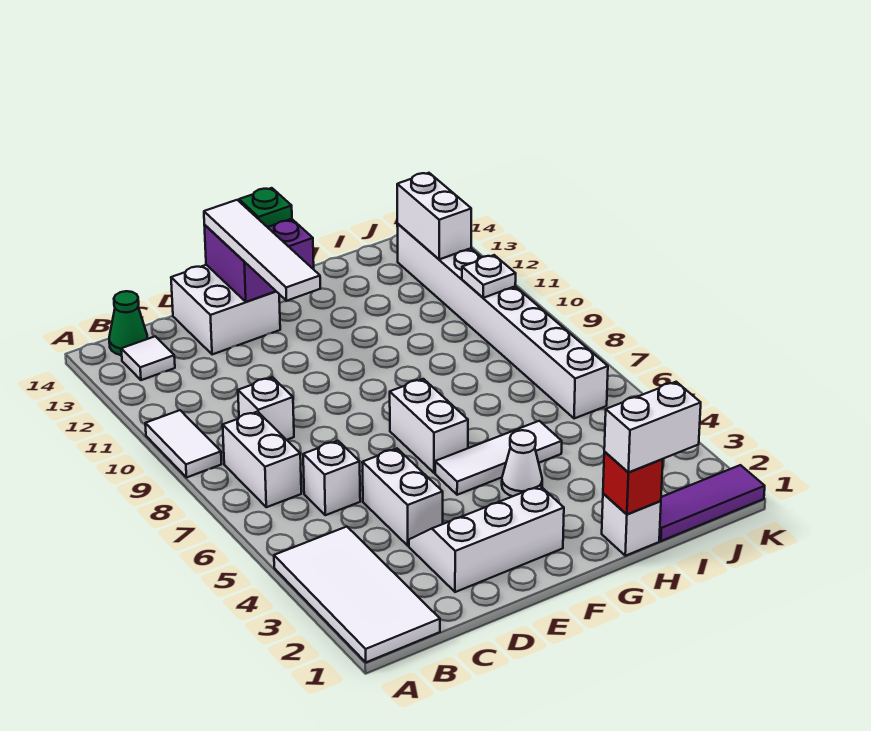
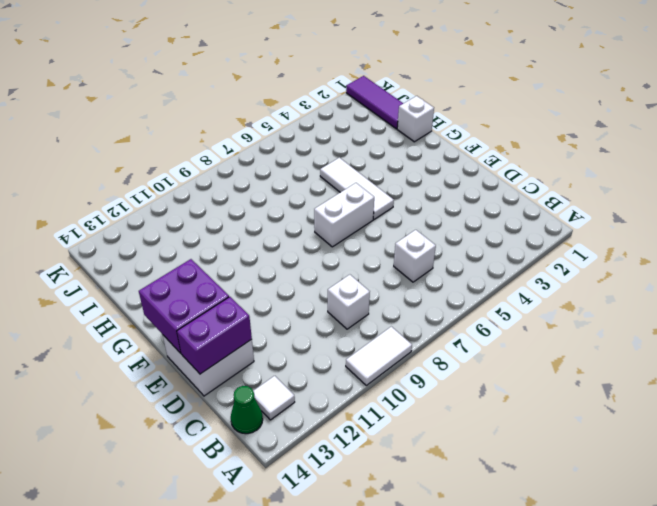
purple brick D13:D14 level 2 -> none
none -> white tile A1:B4 level 1
none -> white brick B7:B8 level 1
none -> white slope D2:F3 level 1 top 2

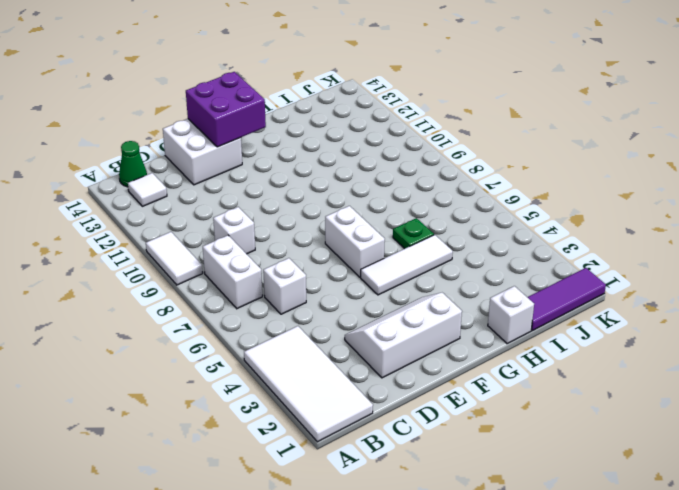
green plate H6 level 1 -> green plate F14 level 3
none -> white brick D4:D5 level 1
none -> white cone G4 level 1
none -> white brick J6:J13 level 1

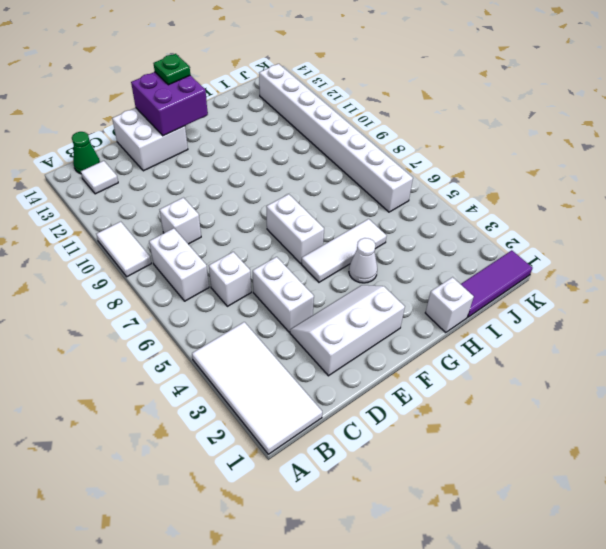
none -> red brick H1 level 2
none -> white plate J10 level 2
none -> white brick J12:J13 level 2

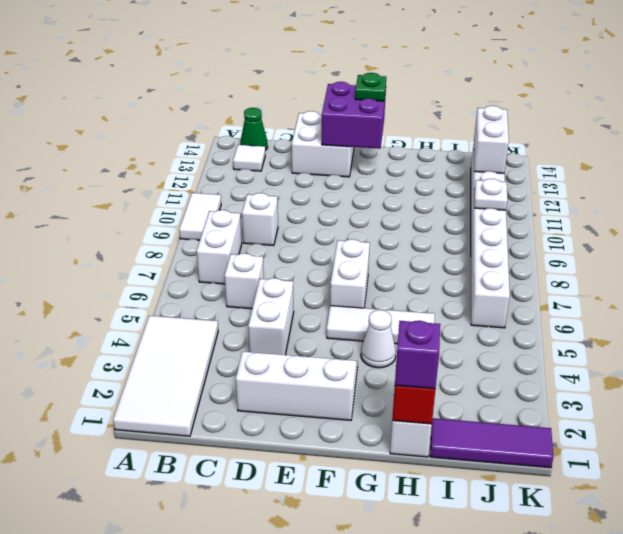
purple brick H1 level 3 -> white brick H1:I1 level 3
none -> white tile E11:E14 level 3

